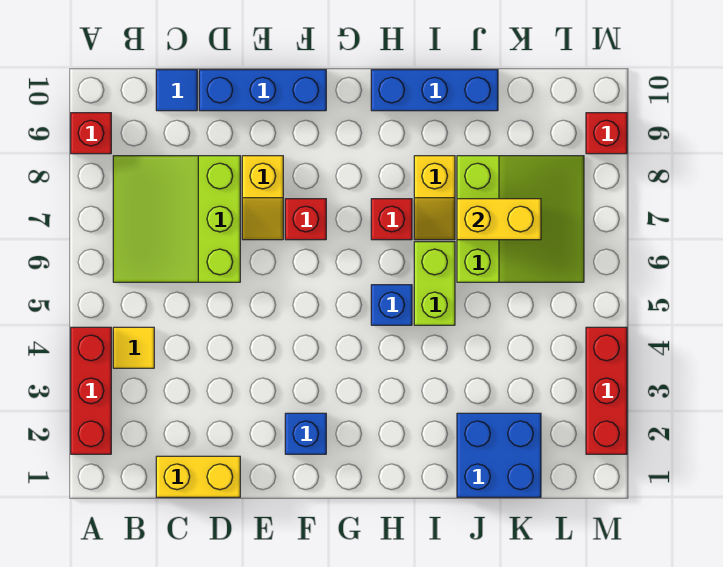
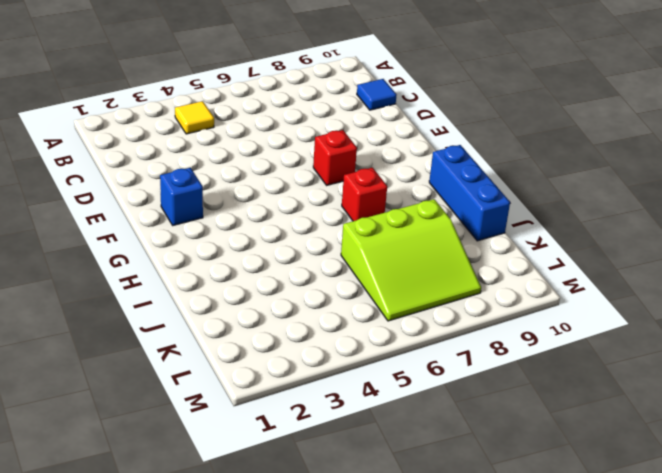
none -> red brick A2:A4 level 1
none -> red brick A9 level 1
none -> lime slope B6:D8 level 1 top D

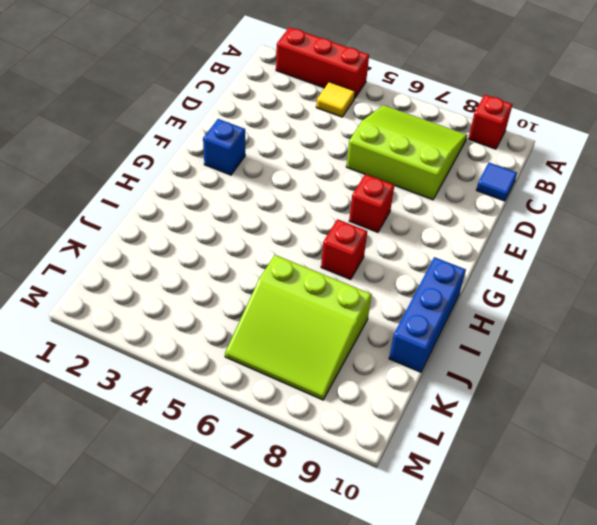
none -> yellow brick C1:D1 level 1
none -> blue brick D10:F10 level 1
none -> yellow slope E7:E8 level 1 top 8

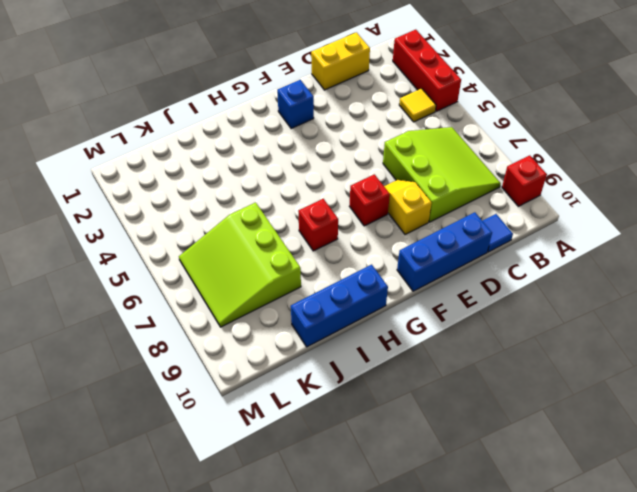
none -> blue brick H5 level 1
none -> lime brick I5:I6 level 1
none -> yellow slope I7:I8 level 1 top 8

